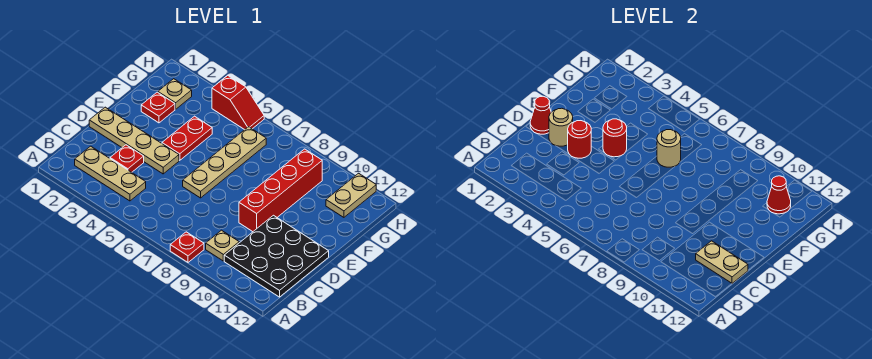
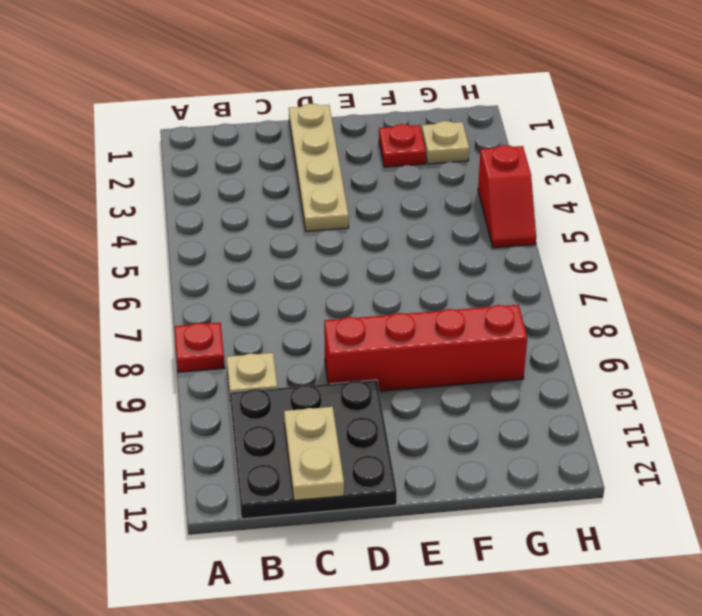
none -> tan plate B2:B4 level 1
none -> red plate C3 level 1
none -> tan plate D6:G6 level 1

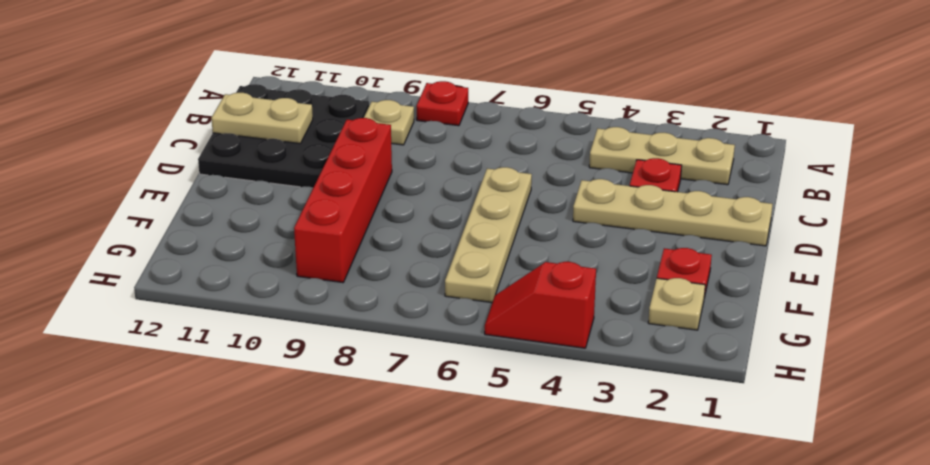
none -> red plate E4:F4 level 1
none -> tan plate G11:H11 level 1
none -> red cone D1 level 2

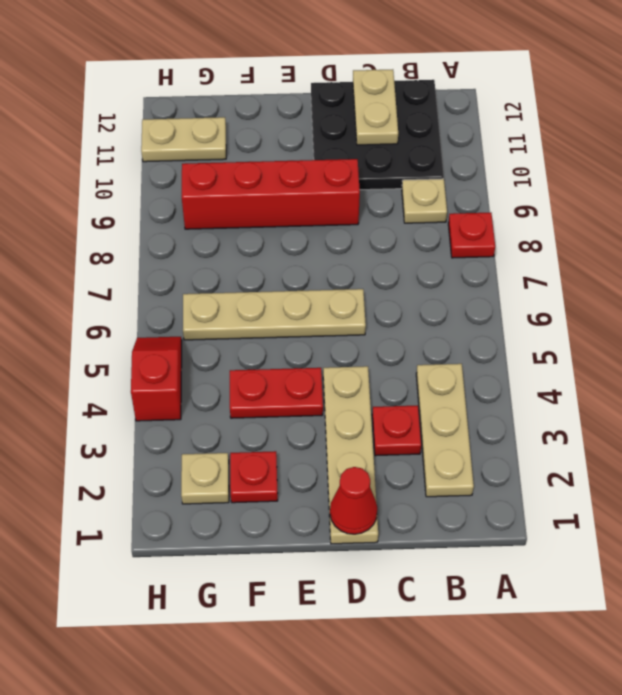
none -> tan round brick D2 level 2
none -> red round brick D3 level 2
none -> red round brick E4 level 2

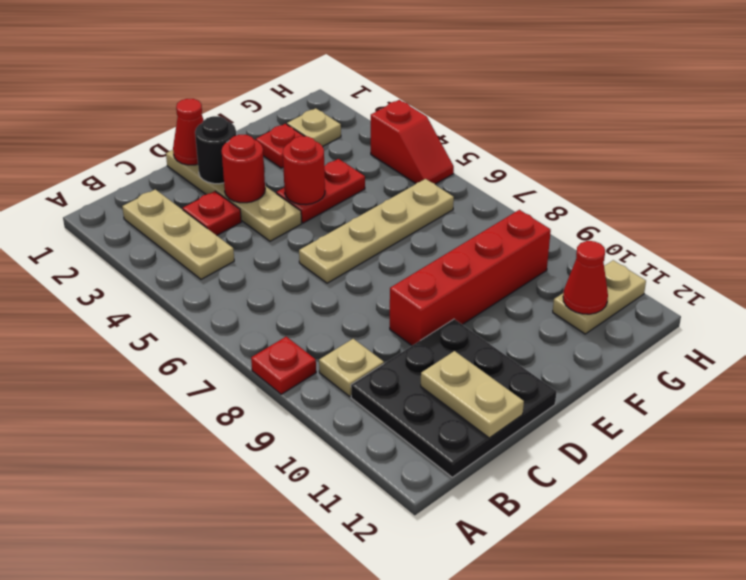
black round brick D2 level 2 -> tan round brick D2 level 2
none -> tan round brick F6 level 2

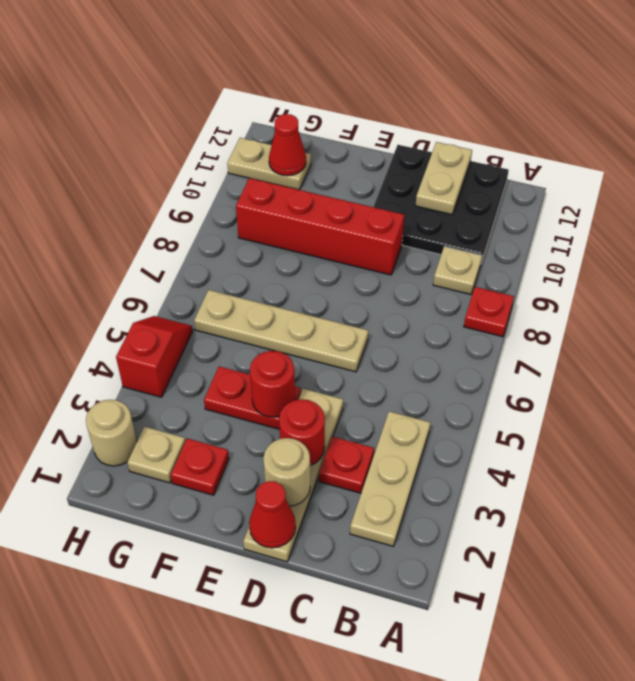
tan round brick H2 level 1 -> tan round brick F6 level 2

